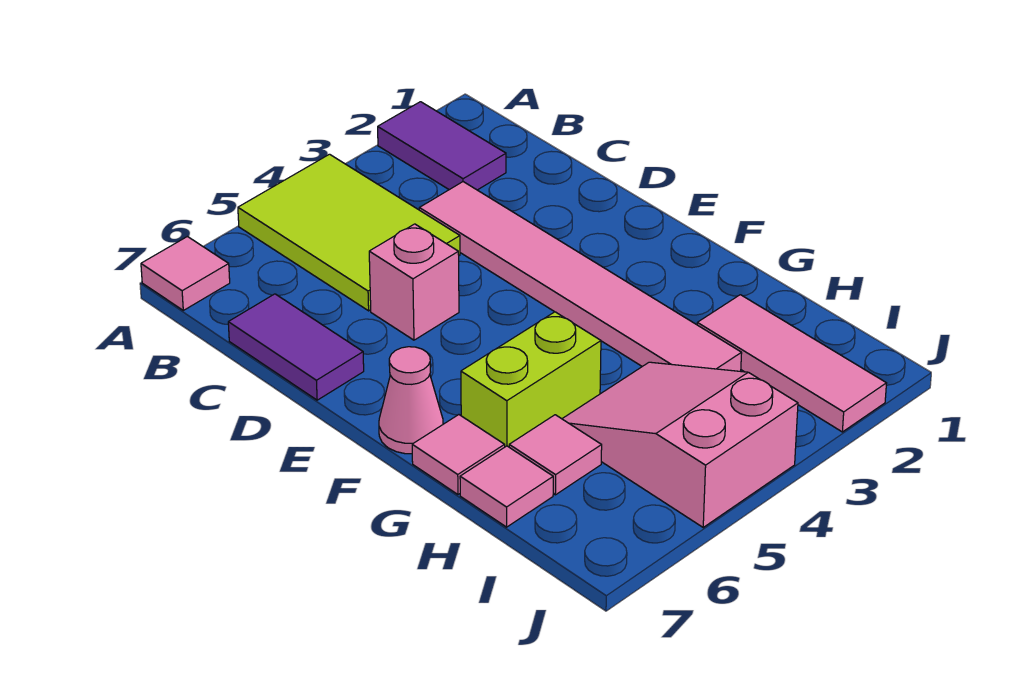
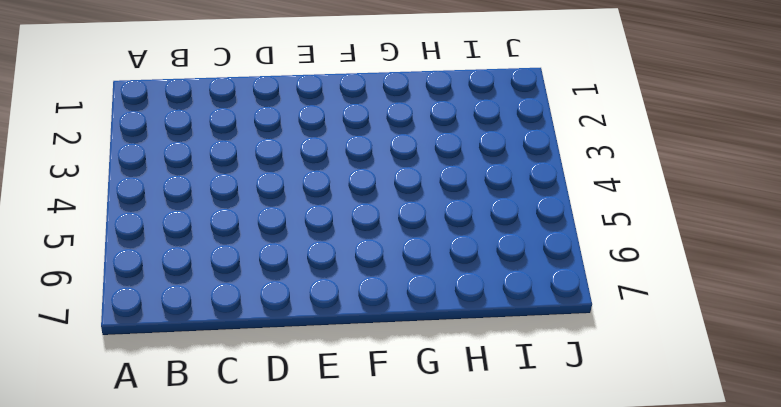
none -> purple tile A2:B2 level 1
none -> lime tile A4:C5 level 1
none -> pink tile A7 level 1

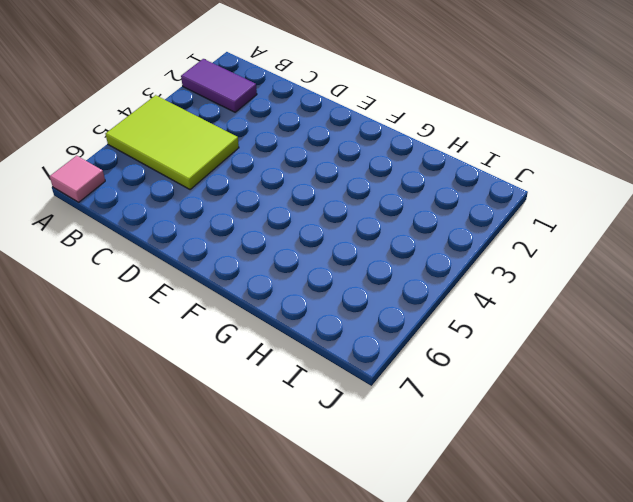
none -> pink tile C3:H3 level 1
none -> purple tile C7:D7 level 1
none -> pink brick D5 level 1

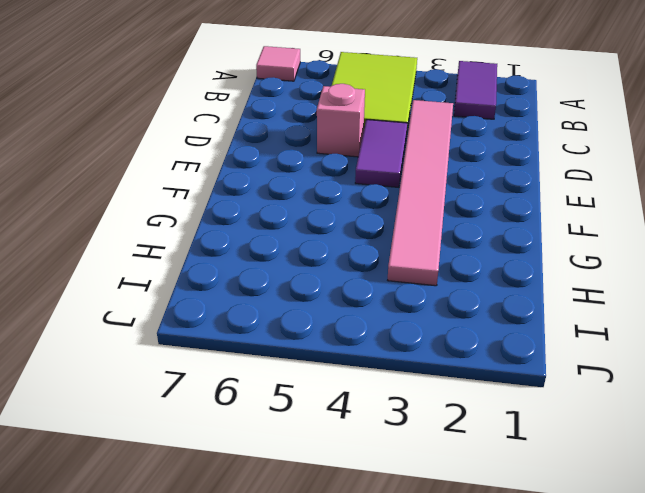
purple tile D4:E4 level 1 -> purple tile C7:D7 level 1
none -> pink cone F7 level 1
none -> lime brick G5:G6 level 1
none -> pink tile G7 level 1

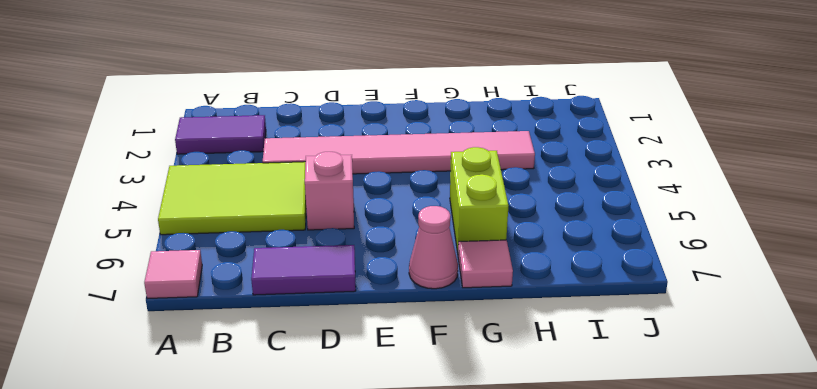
none -> pink tile H2:J2 level 1
none -> pink slope H4:J5 level 1 top J
none -> pink tile H6 level 1

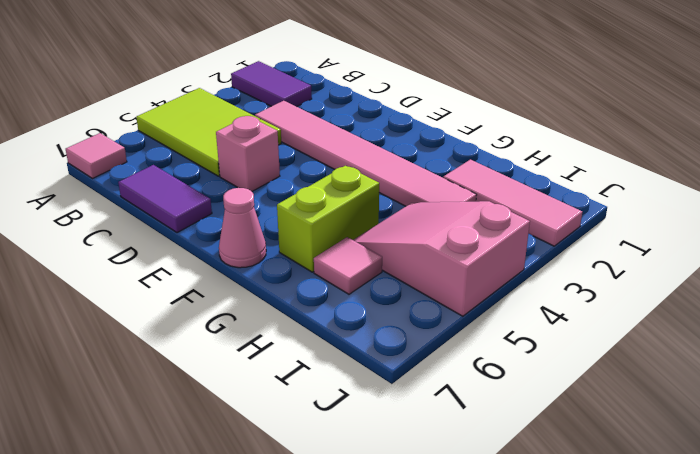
none -> pink tile G7 level 1
none -> pink tile H7 level 1

